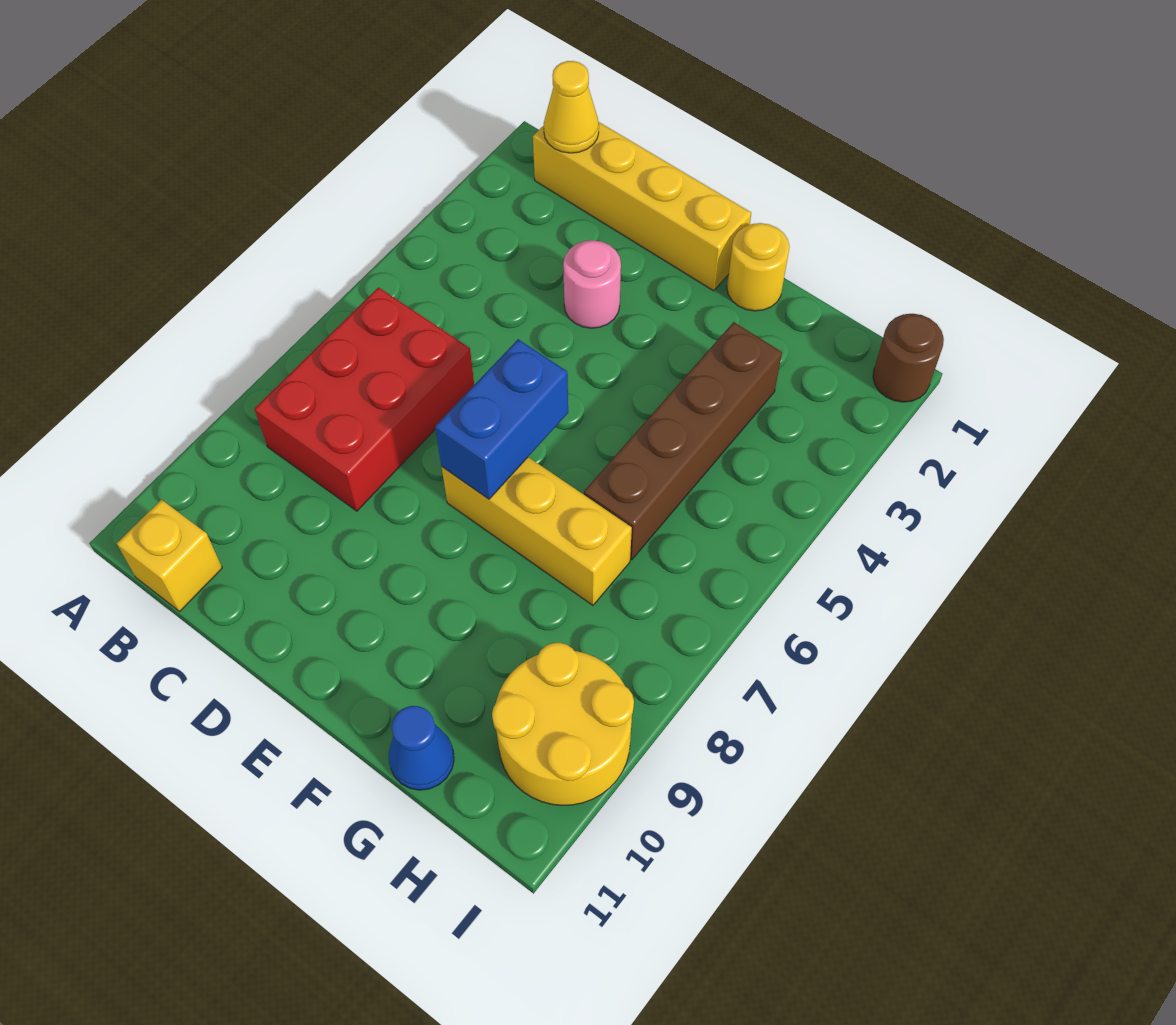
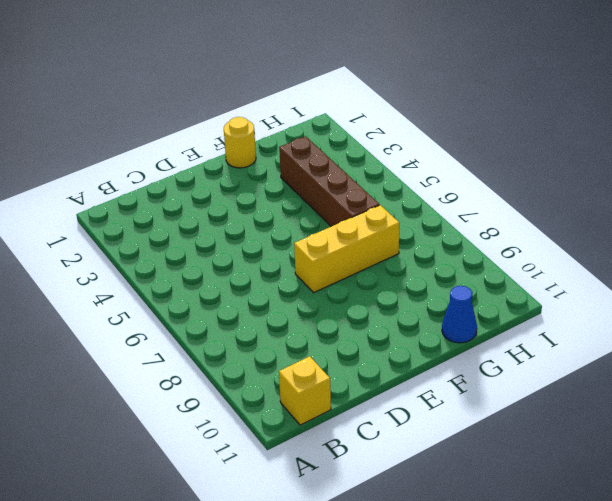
none -> yellow brick B1:E1 level 1
none -> red brick B6:C8 level 1
none -> pink round brick D3 level 1

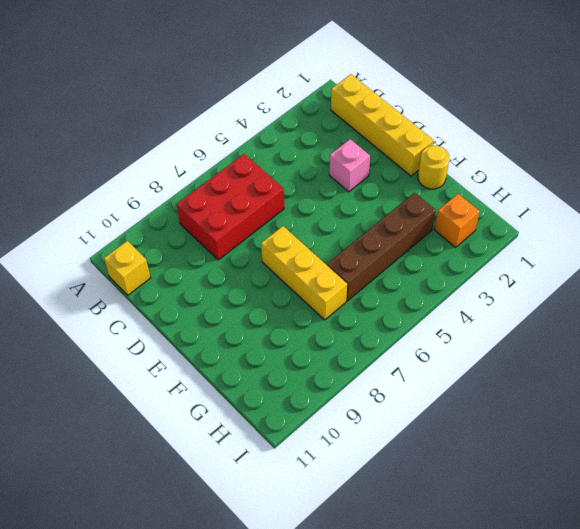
pink brick D3 level 1 -> pink round brick D3 level 1
orange brick H2 level 1 -> none
none -> blue cone G11 level 1
none -> yellow round brick H9:I10 level 1
none -> brown round brick I1 level 1

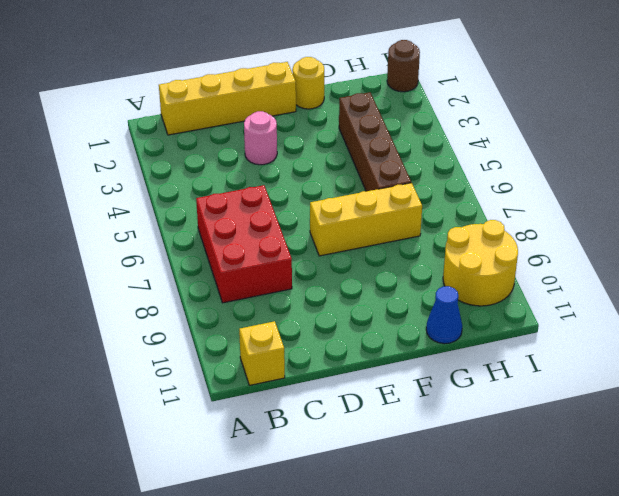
none -> yellow cone B1 level 2
none -> blue brick E6:E7 level 2

